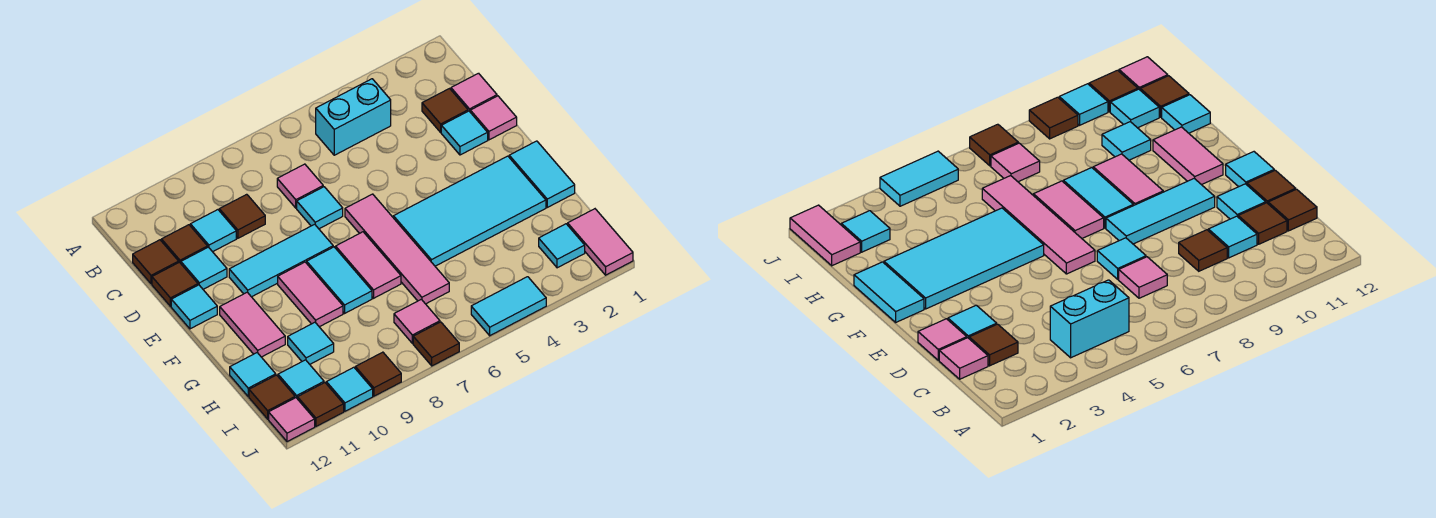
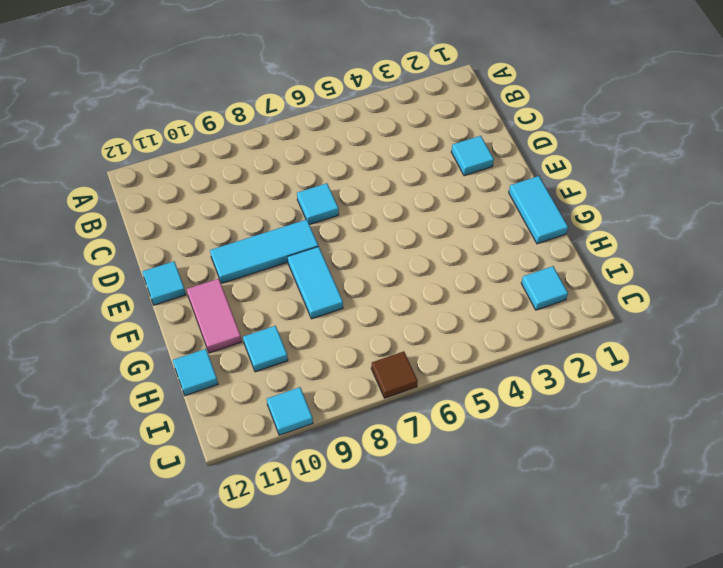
none -> cyan brick B4:B5 level 1
none -> pink tile C1 level 1
none -> brown tile C2 level 1
none -> pink tile C7 level 1

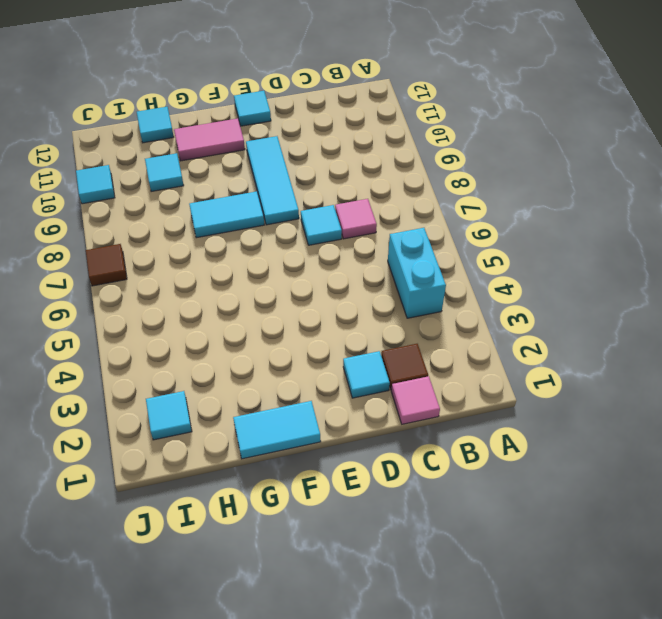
none -> brown tile C9 level 1
none -> cyan tile C10 level 1
none -> brown tile C11 level 1
none -> brown tile C12 level 1

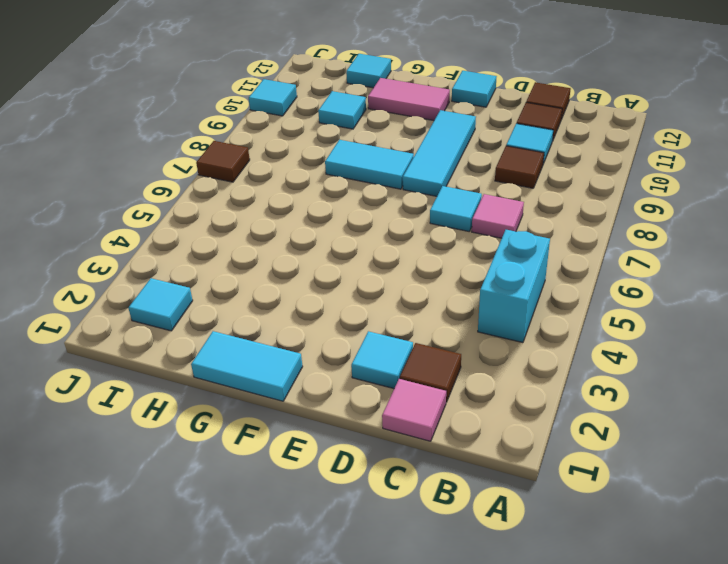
none -> pink tile D1 level 1
none -> cyan tile D11 level 1
none -> brown tile D12 level 1
none -> pink tile E6:H6 level 1

